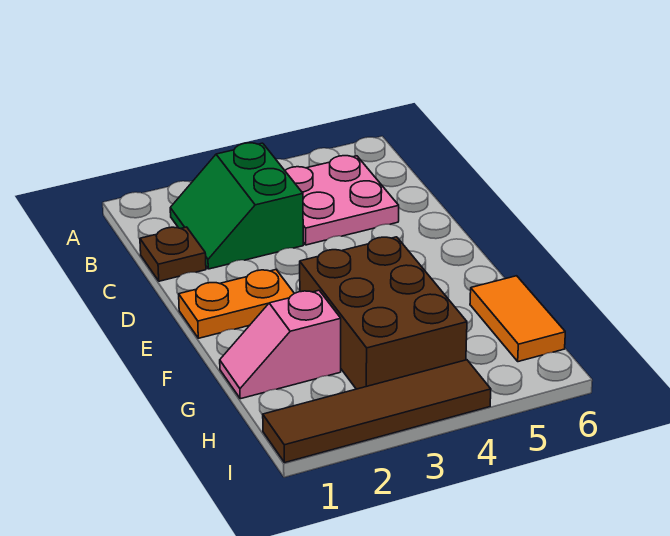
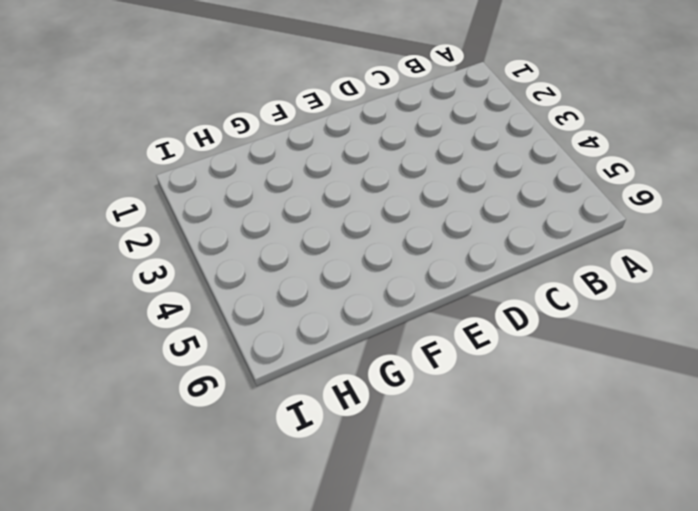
none -> green slope B2:C3 level 1 top 3
none -> pink plate B4:C5 level 1

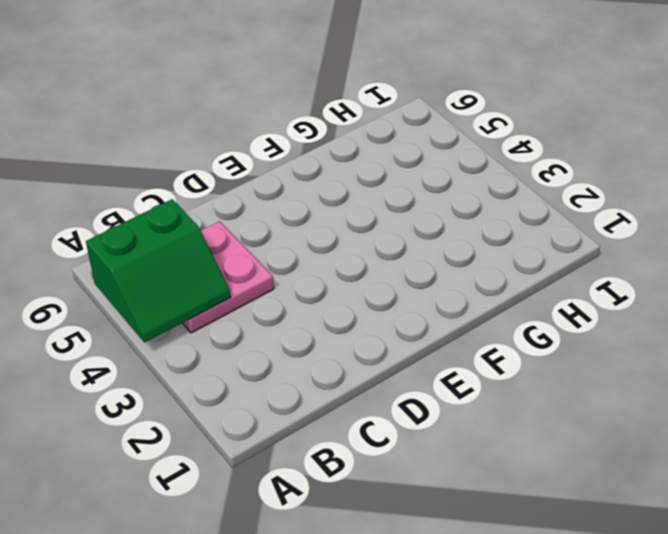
green slope A4:B5 level 2 top 5 -> green slope B2:C3 level 1 top 3
none -> brown plate C1 level 1
none -> orange plate E1:E2 level 1

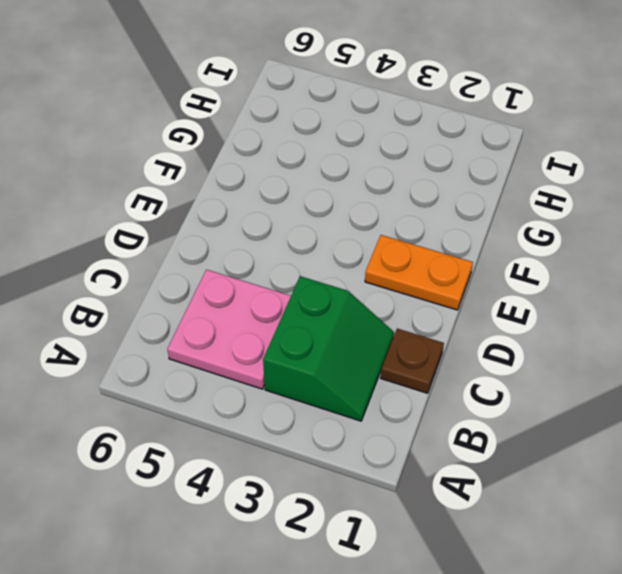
none -> brown brick F3:H4 level 1
none -> pink slope G1:G2 level 1 top 2

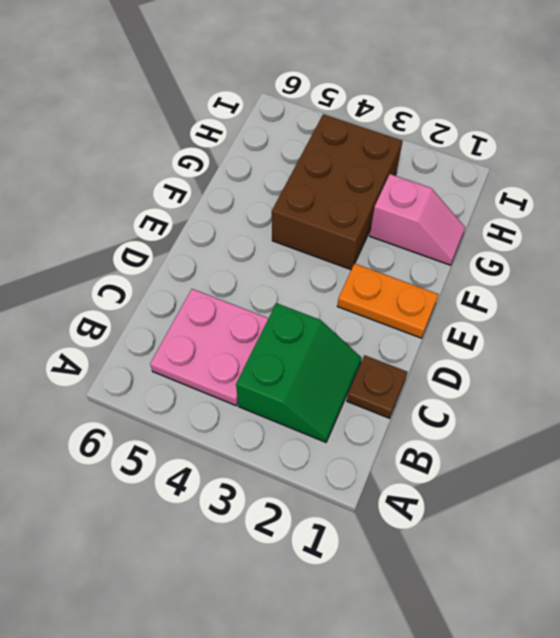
none -> orange tile G6:H6 level 1
none -> brown tile I1:I4 level 1

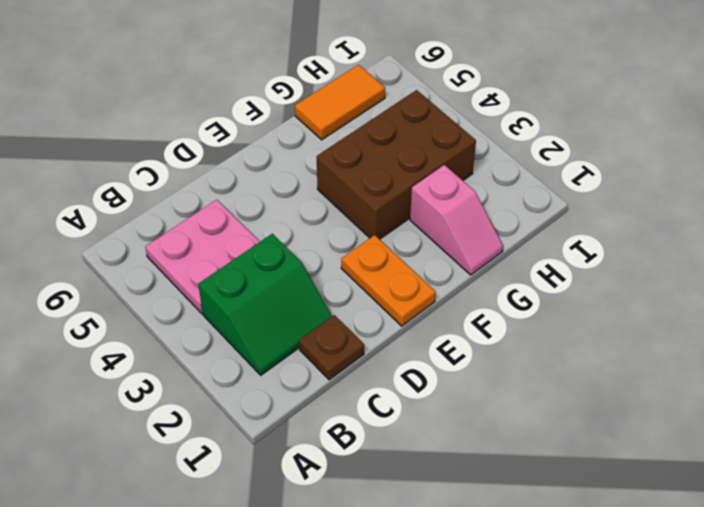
none -> brown tile I1:I4 level 1

